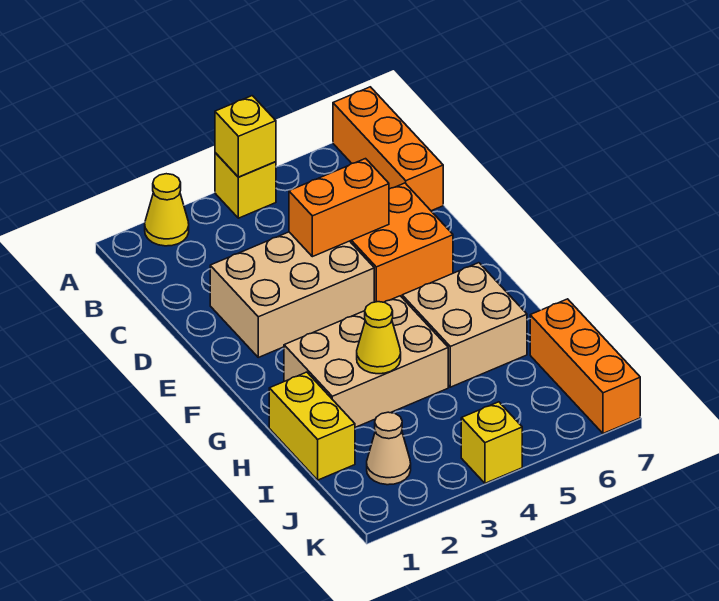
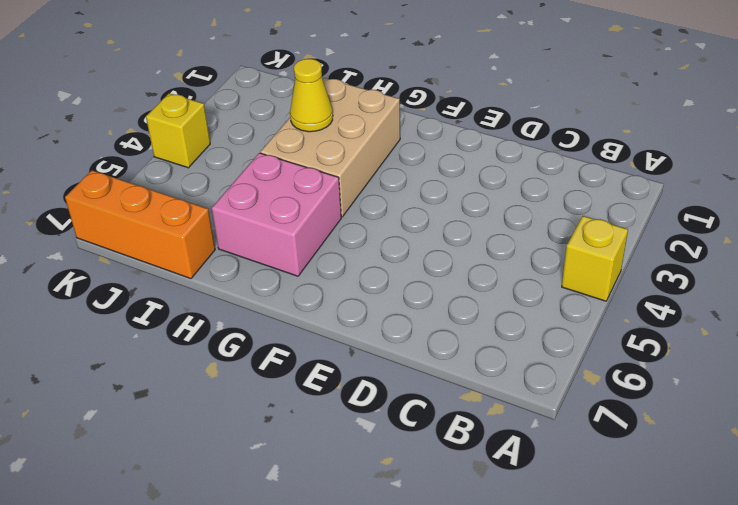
pink brick G5:H6 level 1 -> tan brick G5:H6 level 1
none -> yellow cone A2 level 1
none -> orange brick A7:C7 level 1
none -> tan brick D2:E4 level 1

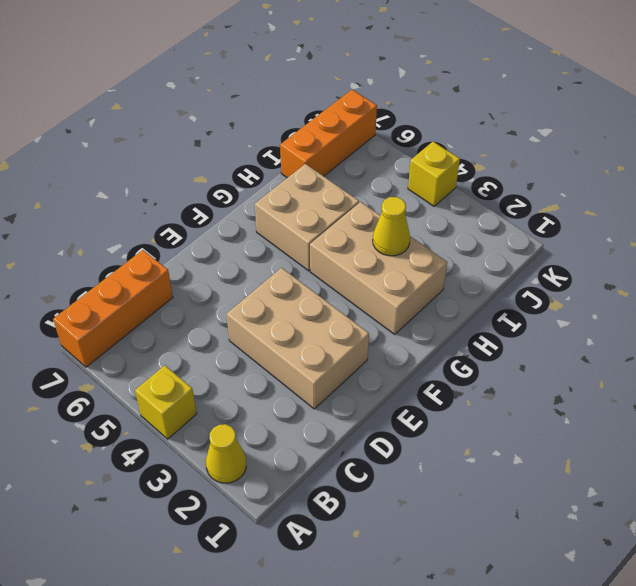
none -> orange brick D5:E6 level 1
none -> yellow brick H1:I1 level 1
none -> tan cone J2 level 1

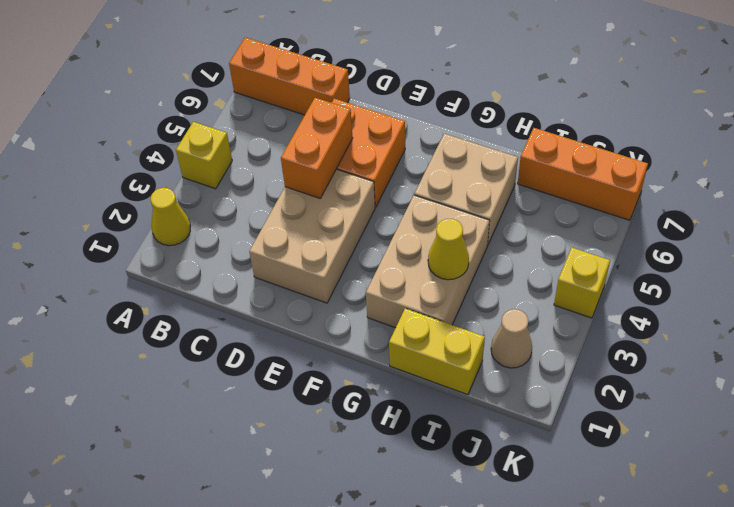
none -> yellow brick A4 level 2

